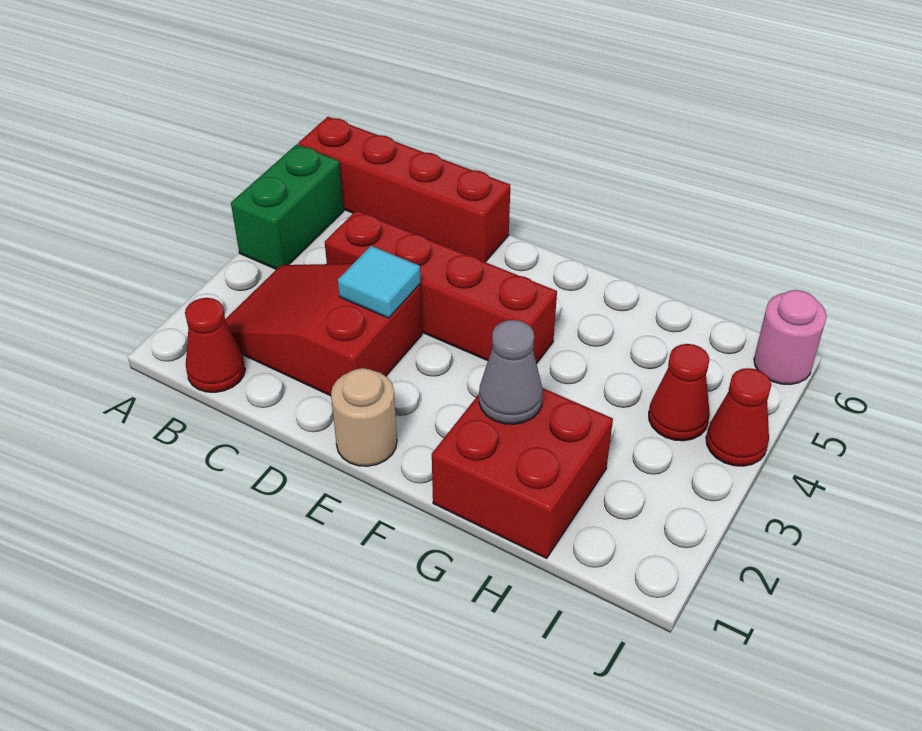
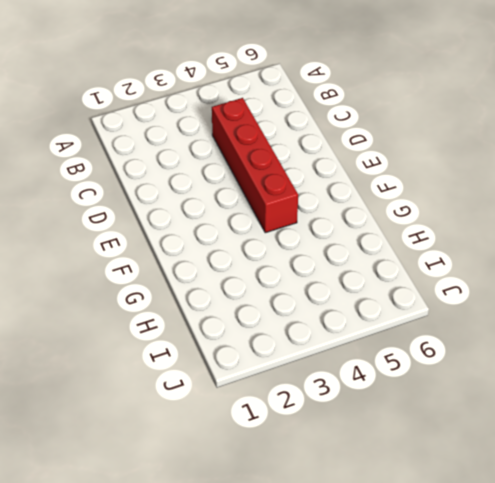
none -> green brick A4:A5 level 1
none -> red brick A6:D6 level 1
none -> red cone B1 level 1

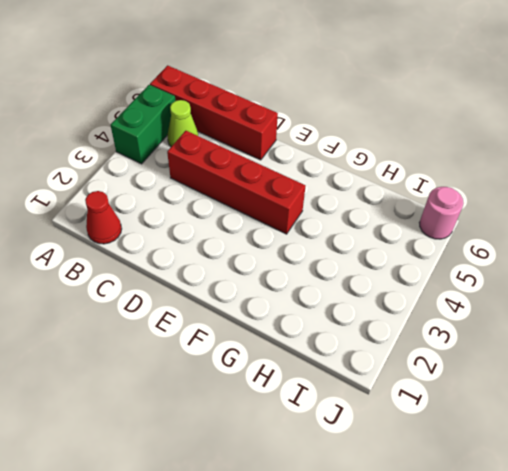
lime cone B5 level 1 -> none
none -> red slope B2:D3 level 1 top D
none -> tan round brick E1 level 1
none -> red brick G1:H2 level 1

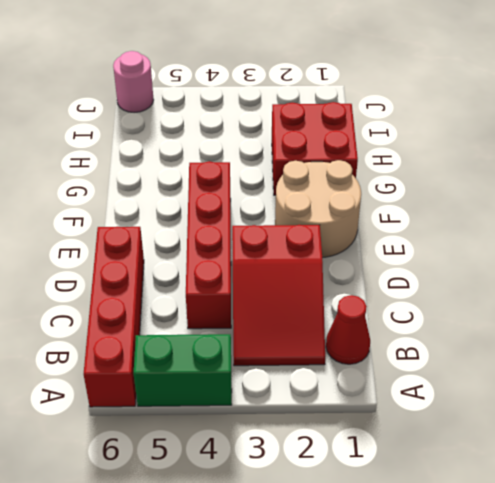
tan round brick E1:F2 level 1 -> tan round brick E1 level 1
none -> red cone I4 level 1
none -> red cone J4 level 1
none -> cyan tile D3 level 2

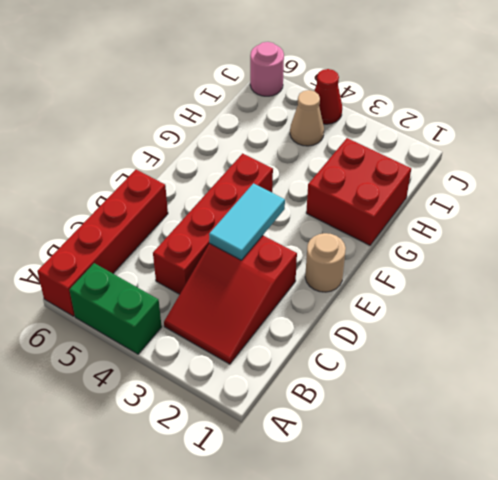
cyan tile D3:E3 level 2 -> cyan tile D3 level 2
tan cone I4 level 1 -> red cone I4 level 1
none -> red cone B1 level 1
none -> grey cone G2 level 2

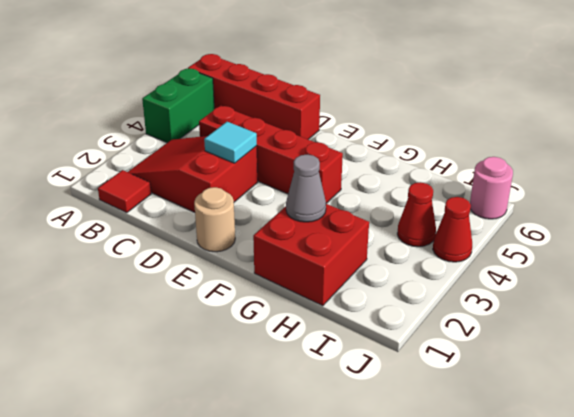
red tile B1 level 1 -> red cone B1 level 1

